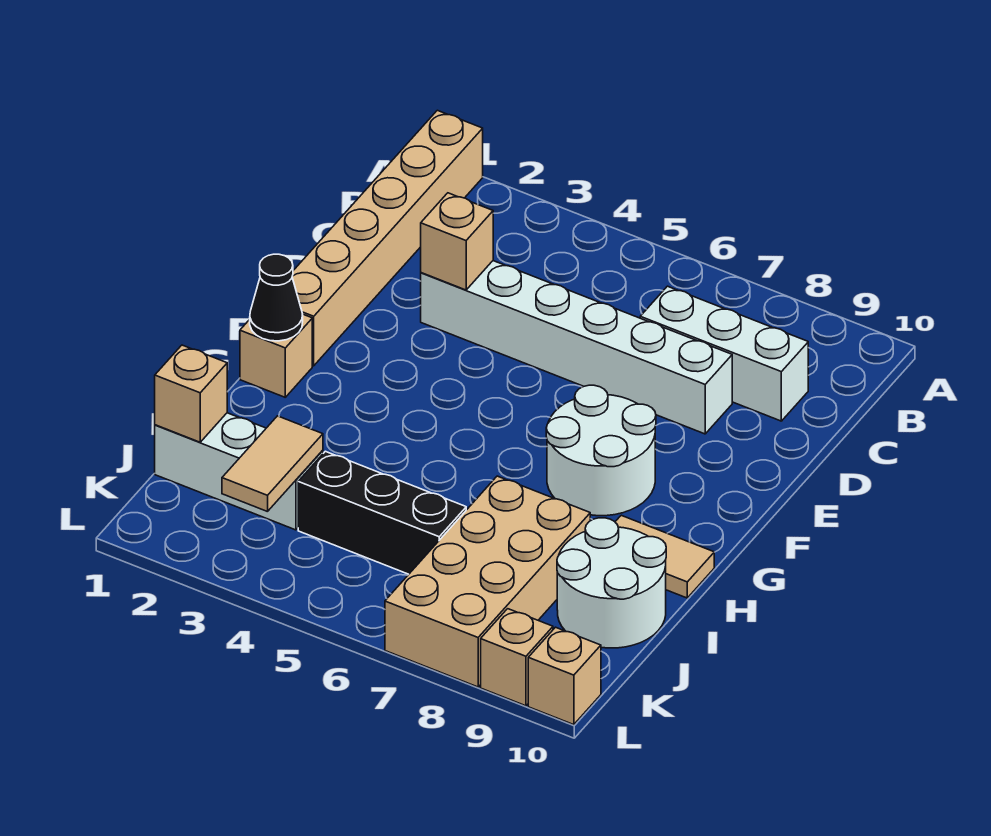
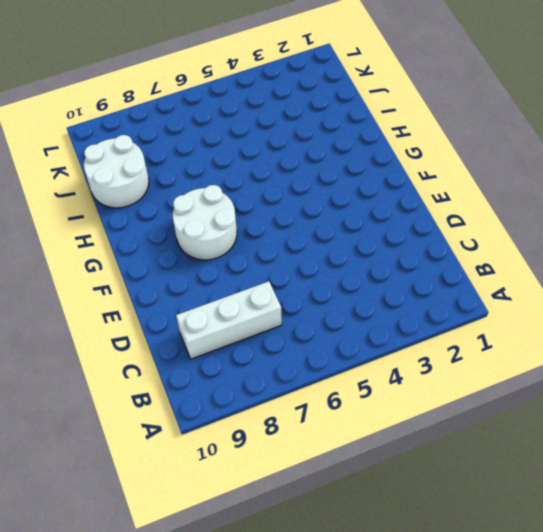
none -> tan brick A1:F1 level 1
none -> white brick D3:D8 level 1
none -> tan brick G1 level 1

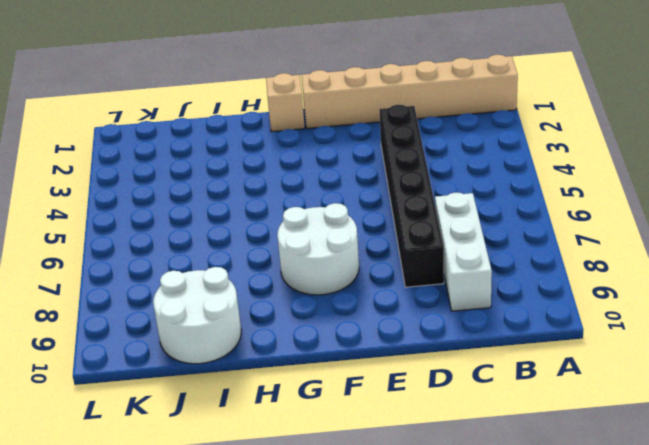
black brick D3:D8 level 1 -> white brick D3:D8 level 1
none -> tan tile H9:H10 level 1
none -> tan brick I7:L8 level 1
none -> white brick J1:J3 level 1

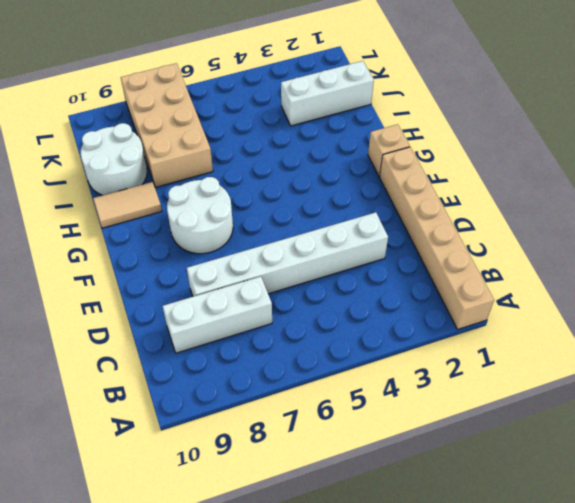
none -> black brick J4:J6 level 1
none -> tan brick L9 level 1
none -> tan brick L10 level 1

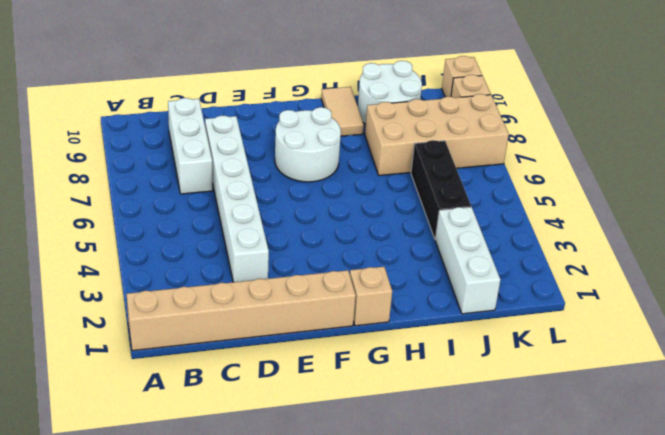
none -> tan brick D3 level 2
none -> black cone G1 level 2
none -> tan brick J1 level 2

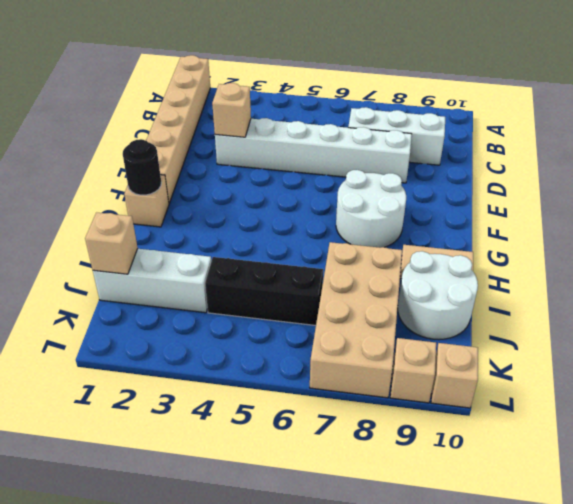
black round brick G1 level 2 -> black cone G1 level 2
none -> tan tile J3:K3 level 2

